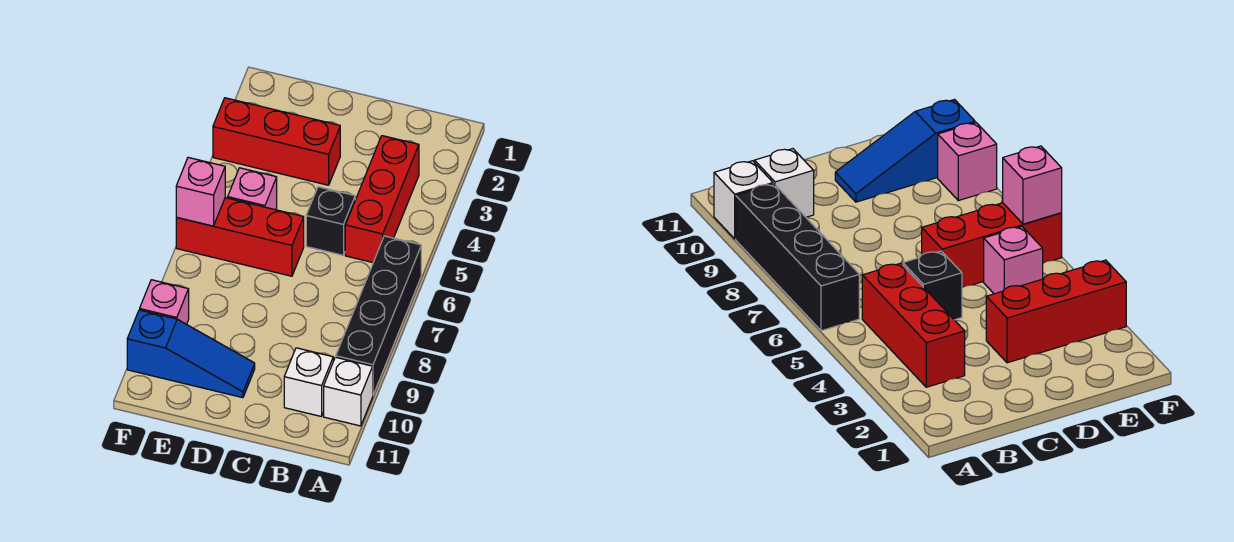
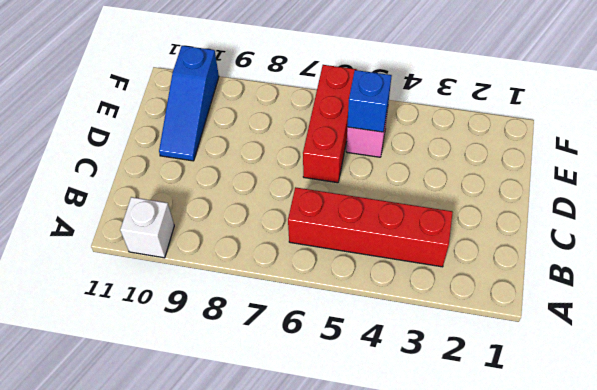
red brick B3:B6 level 1 -> red brick B3:B5 level 1
blue brick E5 level 2 -> none
none -> black brick A6:A9 level 1
none -> white brick B10 level 1

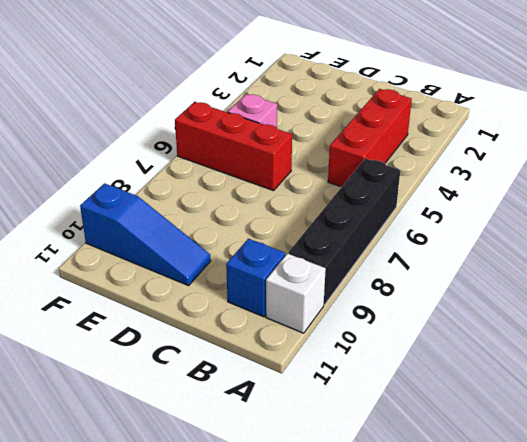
blue brick B10 level 1 -> white brick B10 level 1
none -> black brick C5 level 1
none -> red brick D3:F3 level 1

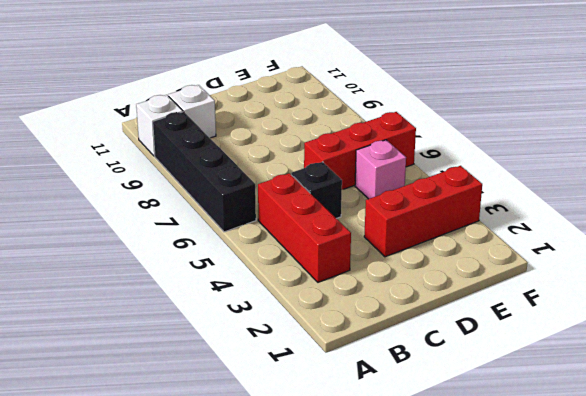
none -> blue slope D10:F10 level 1 top F
none -> pink brick F9 level 1

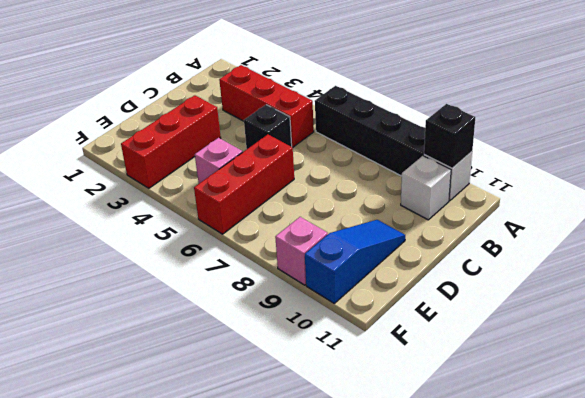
black brick A10 level 2 -> none
none -> pink brick F6 level 2

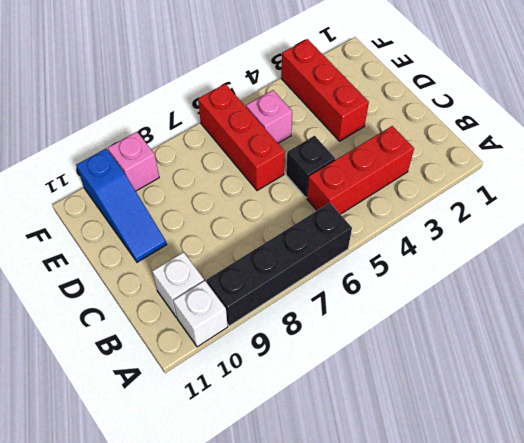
none -> pink brick F6 level 2

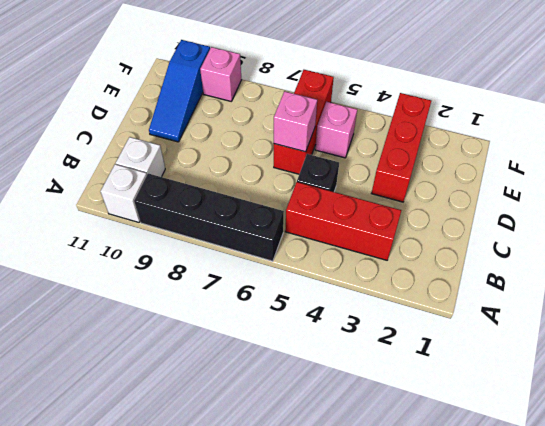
pink brick D6 level 2 -> pink brick F6 level 2

